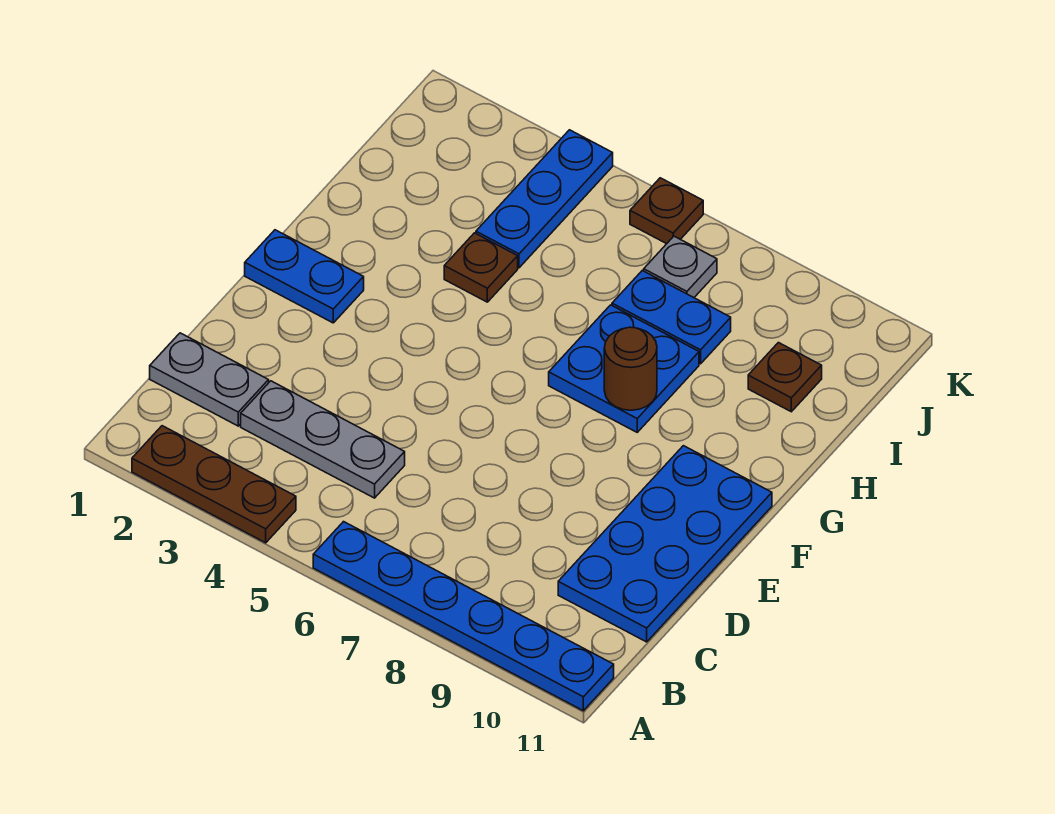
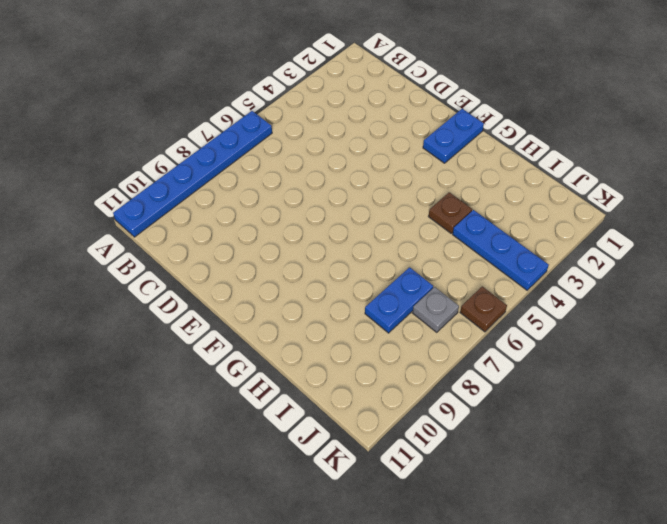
none -> brown plate A2:A4 level 1
none -> grey plate C1:C2 level 1
none -> grey plate C3:C5 level 1

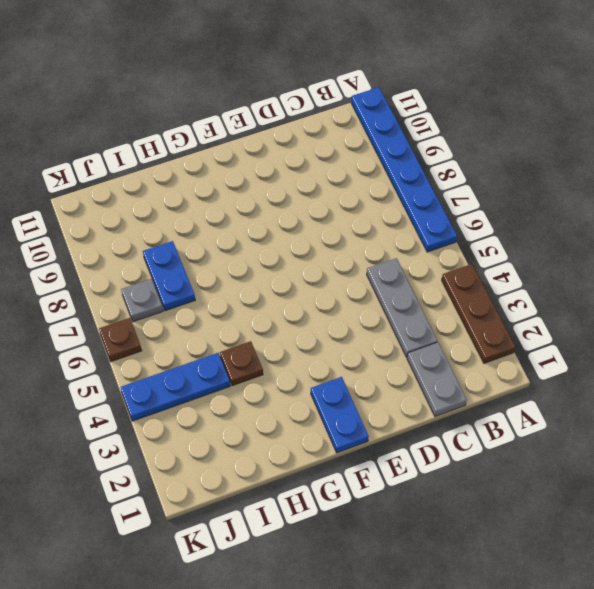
none -> blue plate C10:F11 level 1
none -> blue plate G7:H8 level 1
none -> brown plate I10 level 1

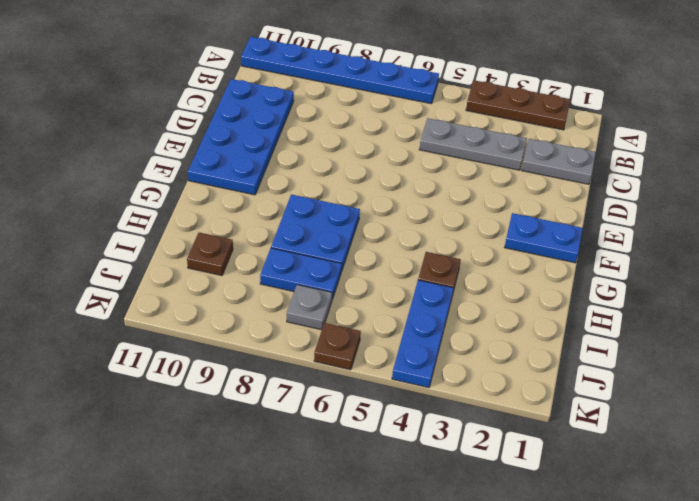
none -> brown round brick G8 level 2

